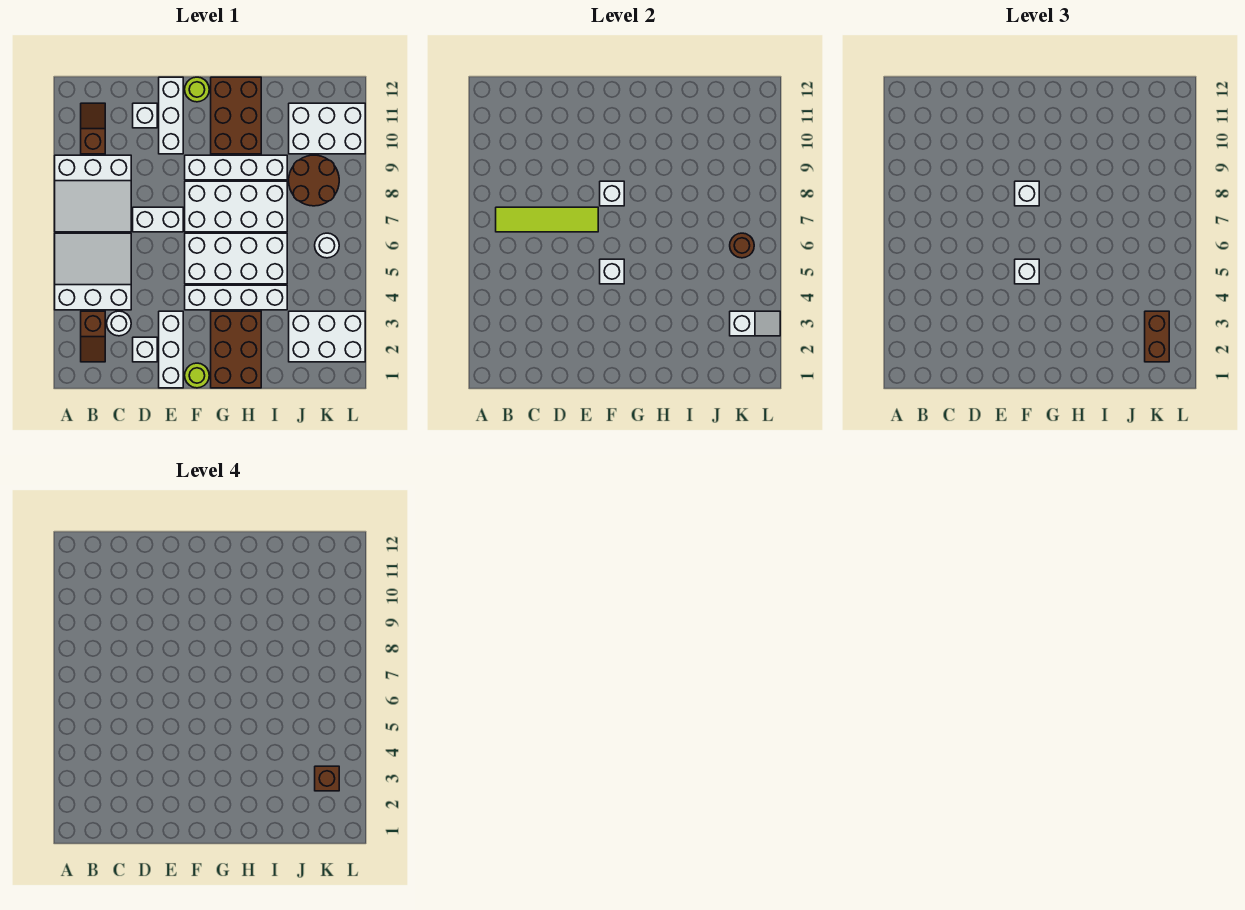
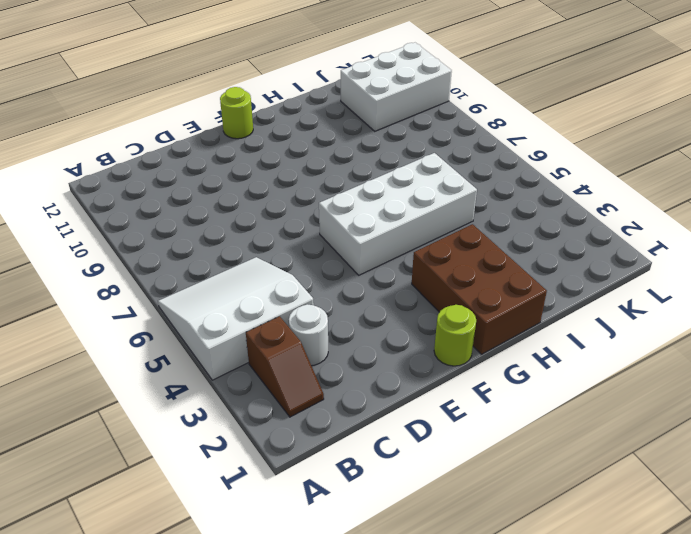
none -> white slope A7:C9 level 1 top 9
none -> brown slope B10:B11 level 1 top 10
none -> white brick D2 level 1
none -> white brick D7:E7 level 1

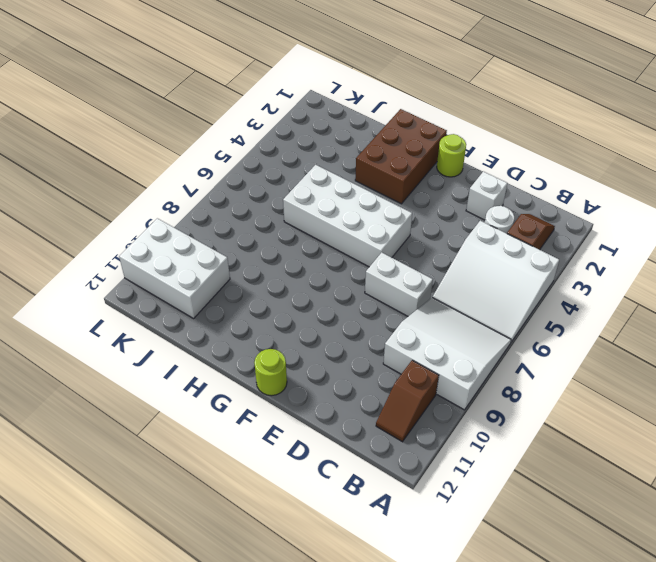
none -> white brick D11 level 1
none -> white brick E1:E3 level 1
none -> white brick E10:E12 level 1
none -> white brick F4:I4 level 1

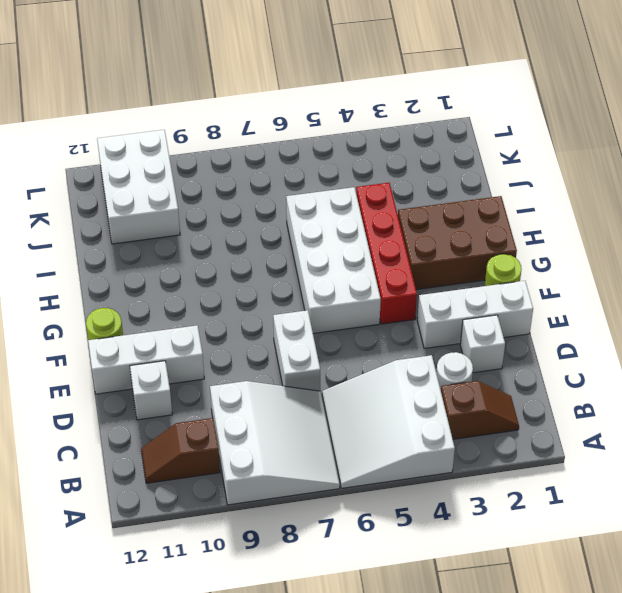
red brick F4:I4 level 1 -> white brick F4:I4 level 1
none -> white brick F7:I8 level 1
none -> white brick F9:I9 level 1
none -> brown brick G10:H12 level 1
none -> white brick J2:L3 level 1

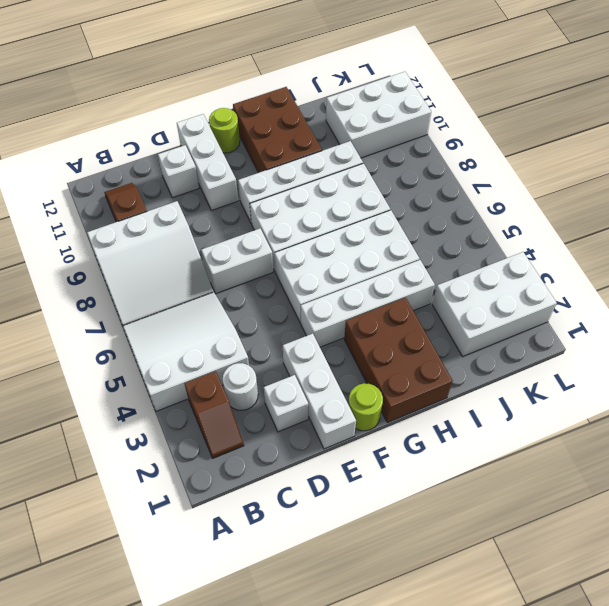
none -> brown round brick J8:K9 level 1
none -> white round brick K6 level 1
none -> lime tile B7:E7 level 2
none -> white brick F5 level 2

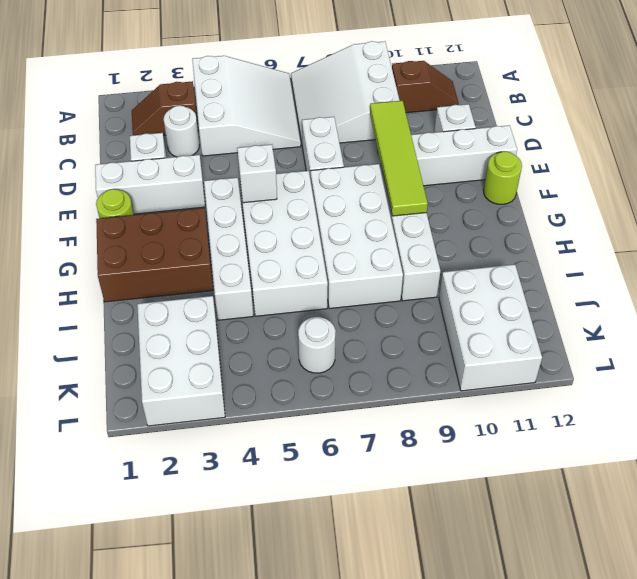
lime tile D9:G9 level 2 -> lime tile B7:E7 level 2
none -> brown brick G10:H12 level 1
none -> brown round brick J8:K9 level 1
none -> white brick F8 level 2
none -> white slope K3:L3 level 2 top K

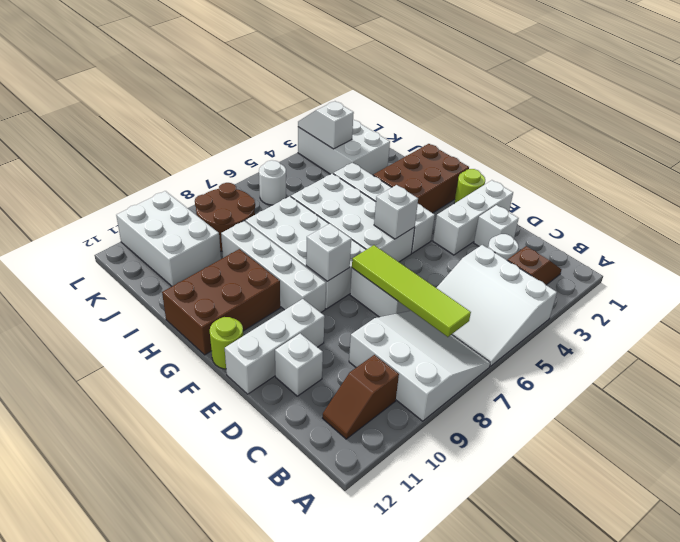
none -> brown round brick K6 level 2
none -> white brick F5 level 3
none -> white brick F8 level 3
none -> brown brick K2:K3 level 3

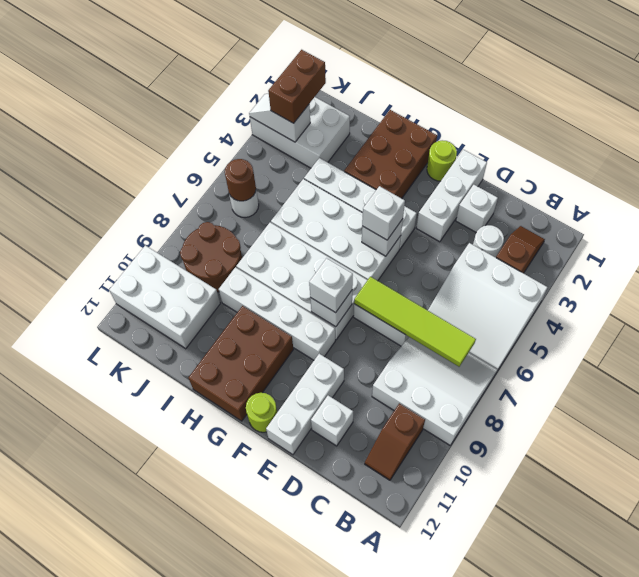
none -> brown brick K3 level 4

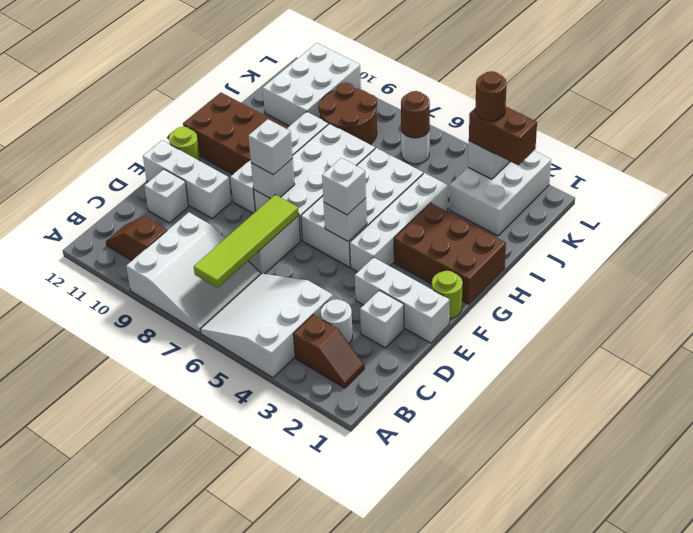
brown round brick K3 level 4 -> brown brick K3 level 4

